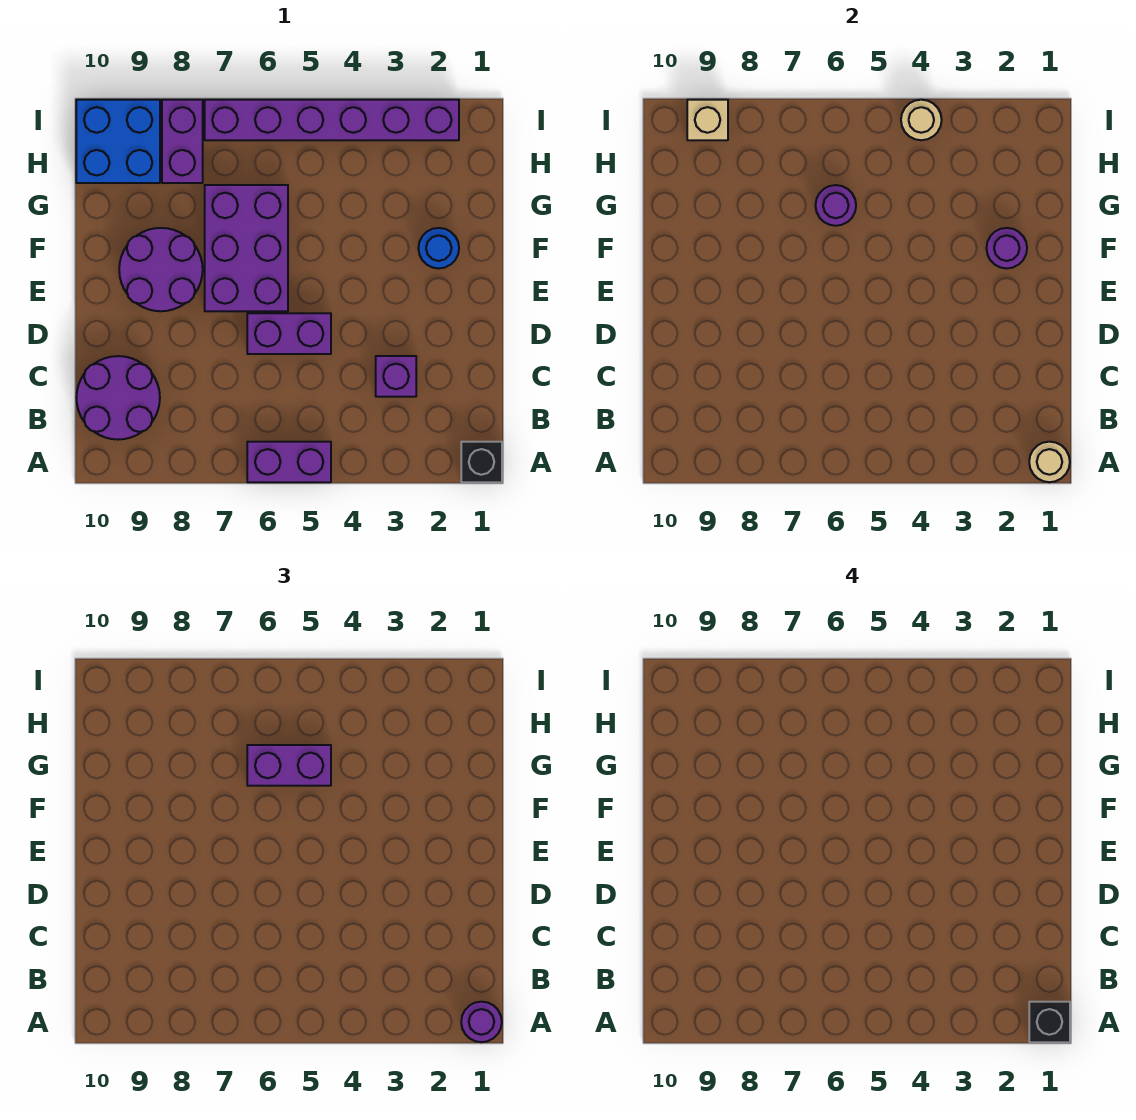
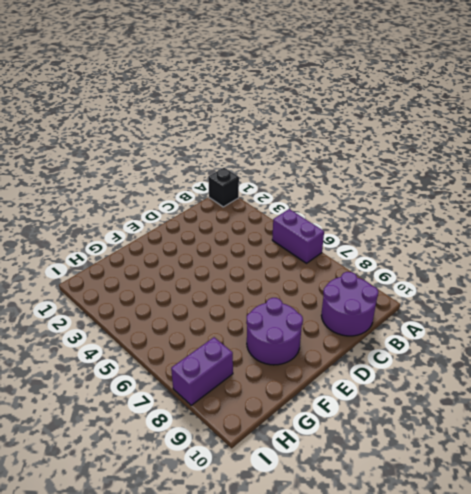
none -> purple brick C3 level 1
none -> purple brick D5:D6 level 1
none -> purple brick E6:G7 level 1

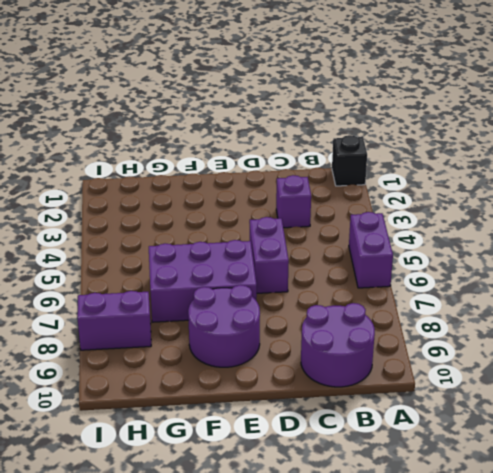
none -> blue round brick F2 level 1
none -> blue brick H9:I10 level 1
none -> purple brick I2:I7 level 1

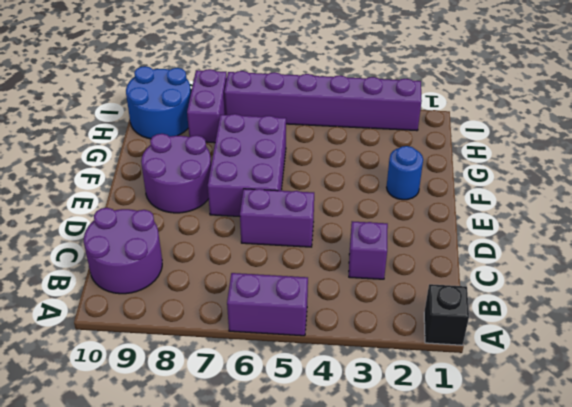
blue round brick H9:I10 level 1 -> blue brick H9:I10 level 1
none -> tan round brick A1 level 2
none -> purple round brick F2 level 2
none -> purple round brick G6 level 2

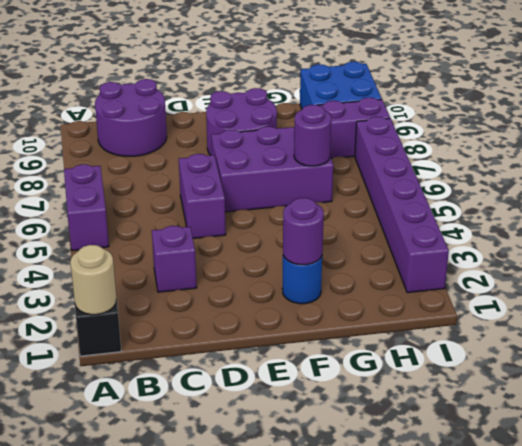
none -> tan round brick I4 level 2
none -> tan brick I9 level 2
none -> purple round brick A1 level 3

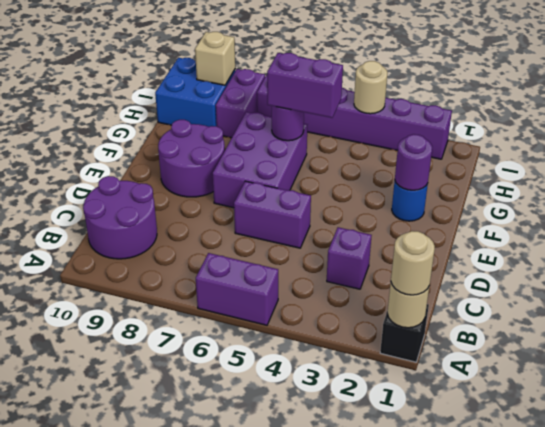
tan round brick A1 level 3 -> purple round brick A1 level 3
none -> black brick A1 level 4

